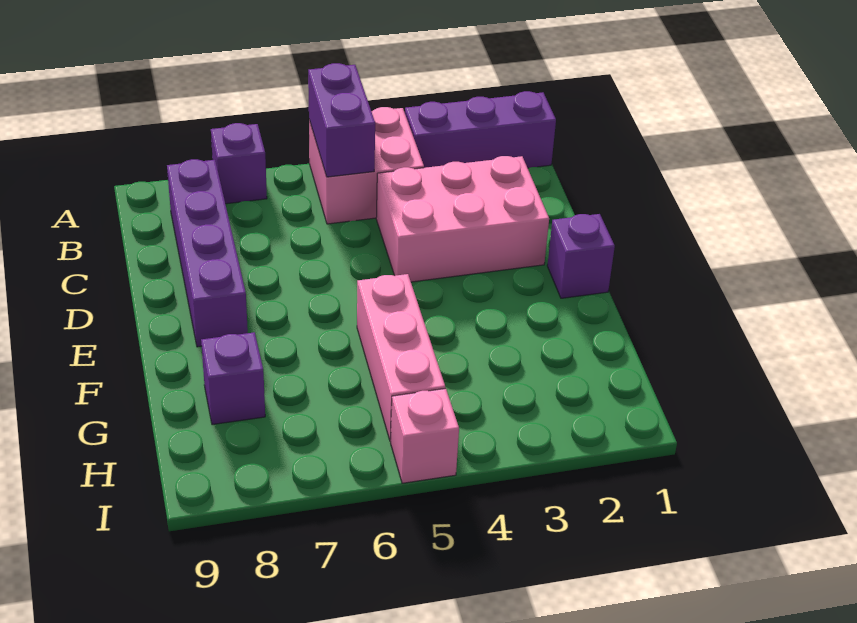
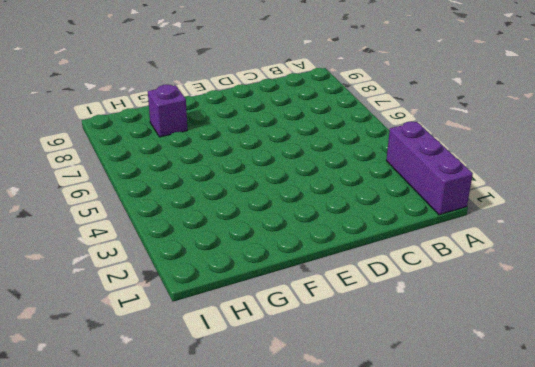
none -> pink brick A4:B5 level 1
none -> purple brick A7 level 1

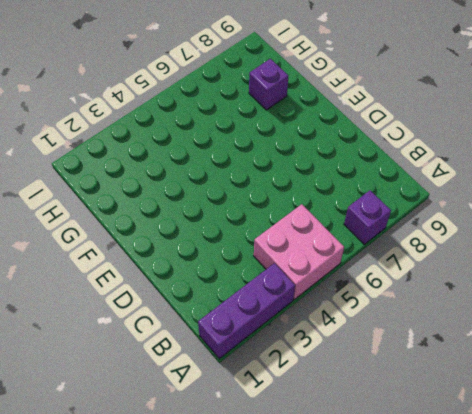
none -> purple brick B8:E8 level 1
none -> pink brick C2:D4 level 1

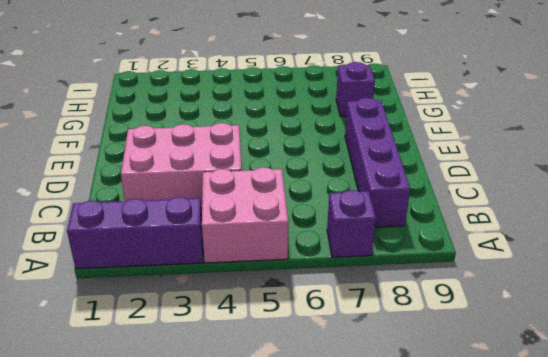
none -> purple brick E1 level 1
none -> pink brick F5:H5 level 1

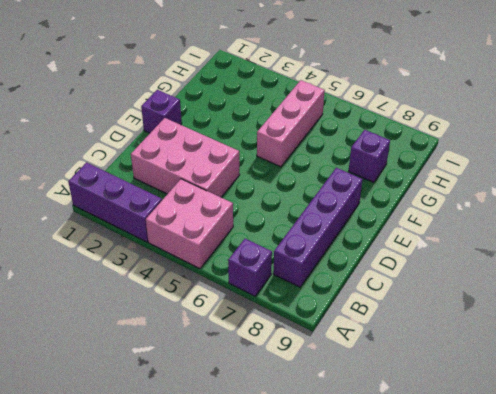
none -> pink brick I5 level 1
none -> purple brick A5:B5 level 2

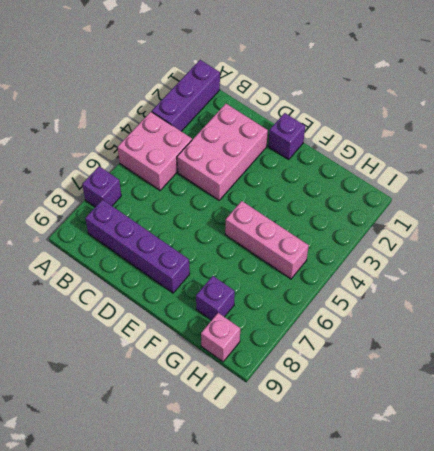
pink brick H9 level 1 -> pink brick I5 level 1
none -> purple brick A5:B5 level 2

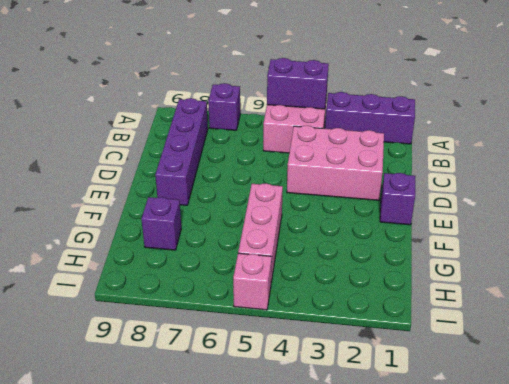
purple brick A4:A5 level 2 -> purple brick A5:B5 level 2

